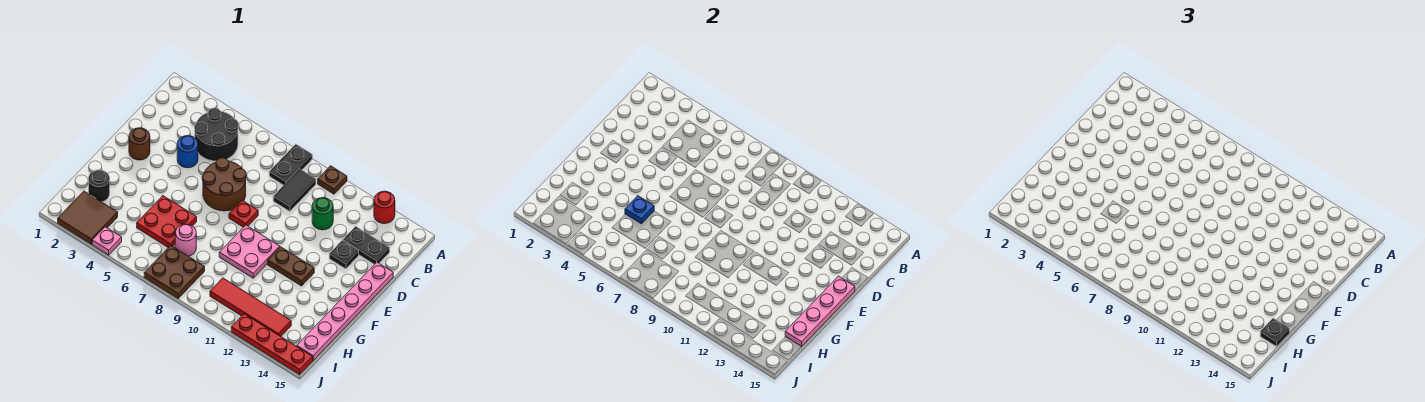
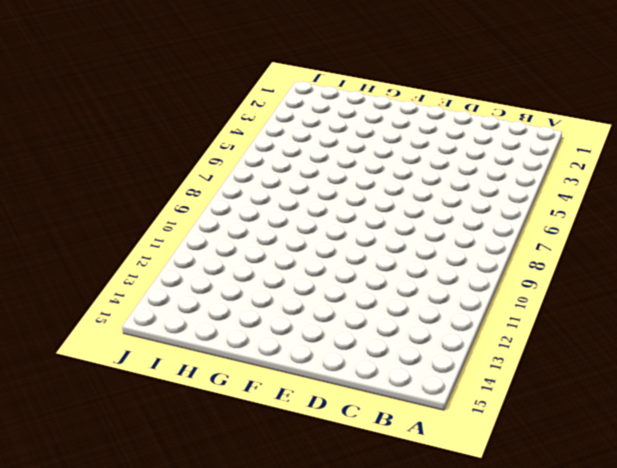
none -> black plate A8:B8 level 1
none -> brown plate A10 level 1
none -> red round brick A13 level 1

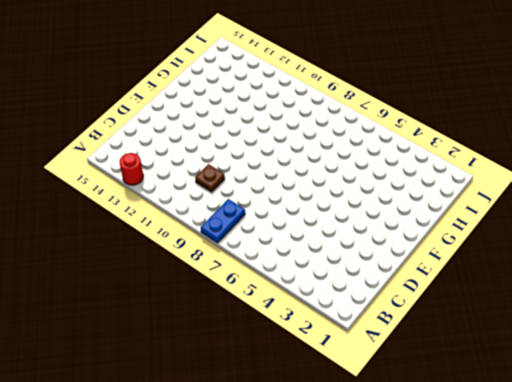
blue plate A8:B8 level 1 -> black plate A8:B8 level 1
brown plate C10 level 1 -> brown plate A10 level 1
none -> black round brick B4:C5 level 1
none -> black tile B9:C9 level 1
none -> green round brick C11 level 1

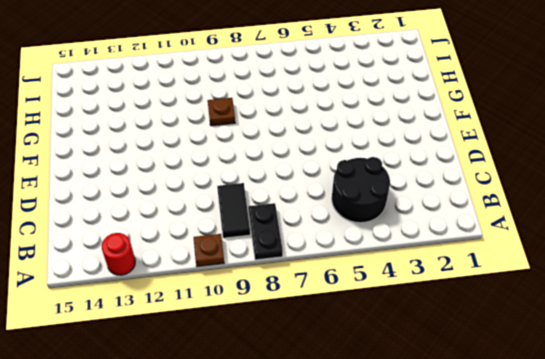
brown plate G9 level 1 -> pink plate F9:G10 level 1
none -> green round brick C11 level 1
none -> black plate C13:C14 level 1
none -> blue round brick D4 level 1

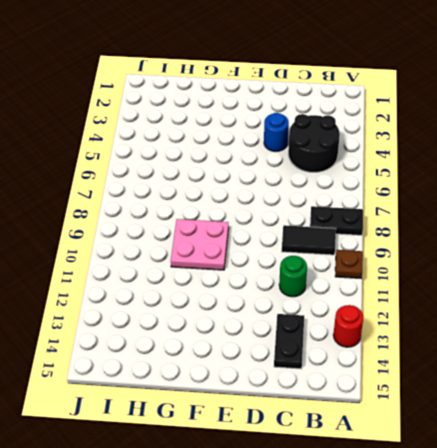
none -> brown round brick D6:E7 level 1
none -> black plate D13 level 1
none -> pink plate D15:I15 level 1

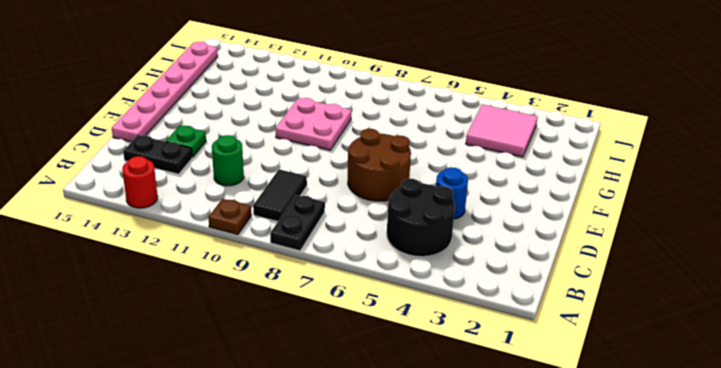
green plate D13 level 1 -> black plate D13 level 1
pink tile H3:I4 level 1 -> brown tile I2:J3 level 1
none -> brown round brick E2 level 1
none -> red plate E8 level 1
none -> brown plate F11:F12 level 1

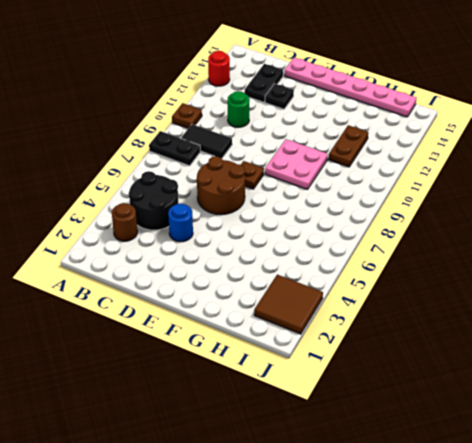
brown round brick B3 level 1 -> brown round brick E2 level 1
brown plate E8 level 1 -> red plate E8 level 1
brown plate H11:H12 level 1 -> brown plate F11:F12 level 1
none -> red plate G5:H6 level 1
none -> black round brick H2 level 1
none -> pink round brick H7 level 1

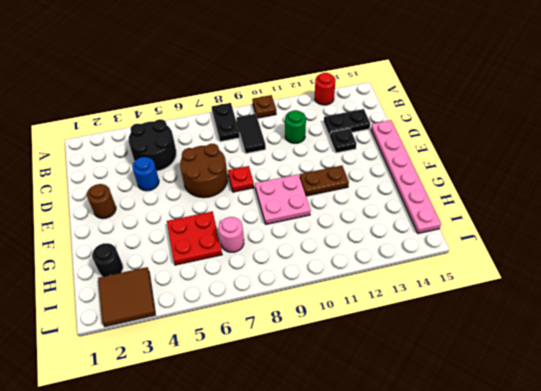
none -> brown plate I7:J8 level 1
none -> red tile I10:I13 level 1
none -> pink plate J4 level 1

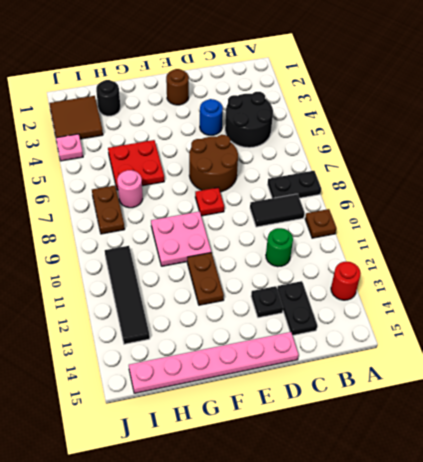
brown plate I7:I8 level 1 -> brown plate I7:J8 level 1
black tile I10:I13 level 1 -> red tile I10:I13 level 1
none -> red plate J12:J15 level 1
none -> pink plate E15:H15 level 2
none -> blue plate G5 level 2

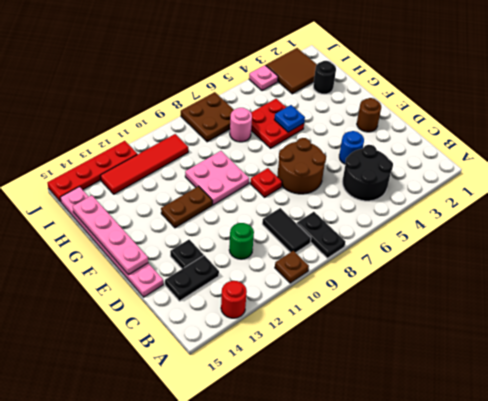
none -> black plate H15 level 3

